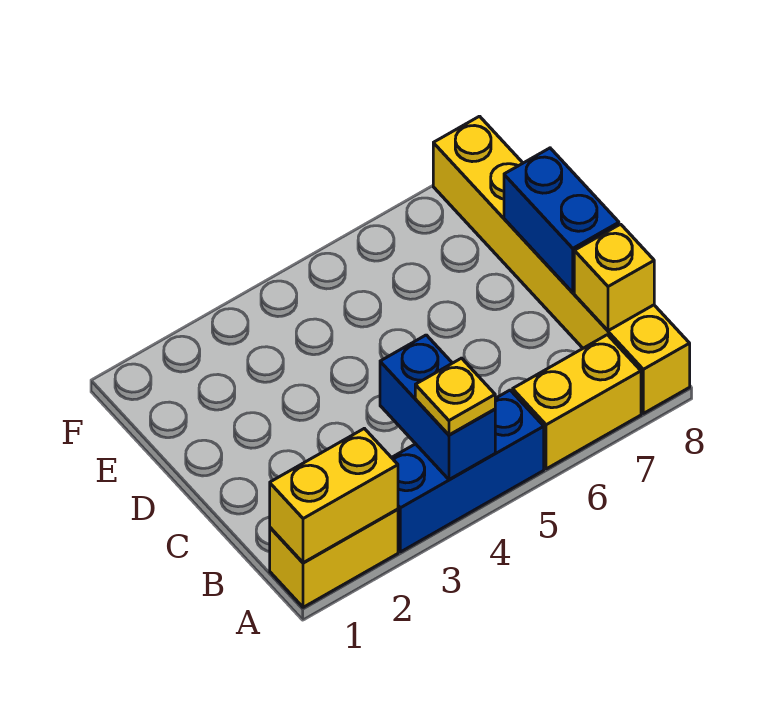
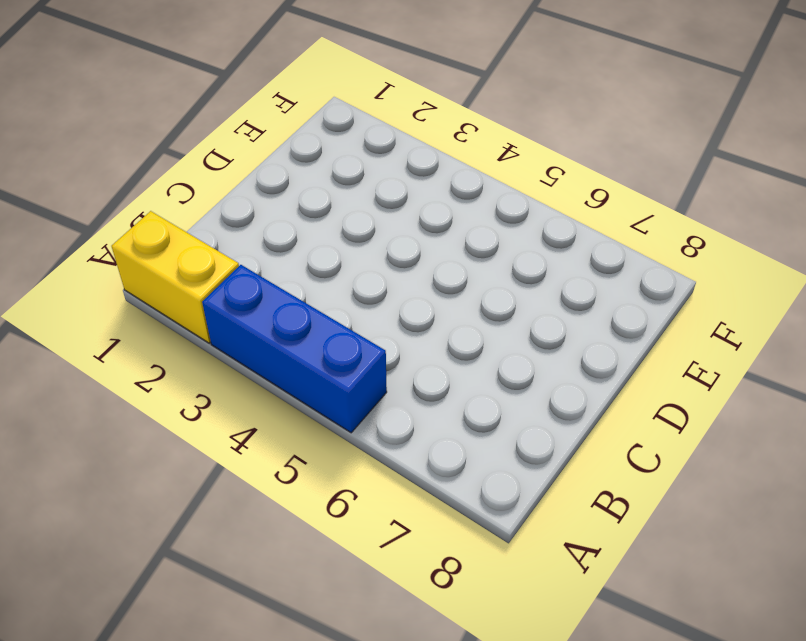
none -> yellow brick A6:A7 level 1
none -> yellow brick A8:F8 level 1

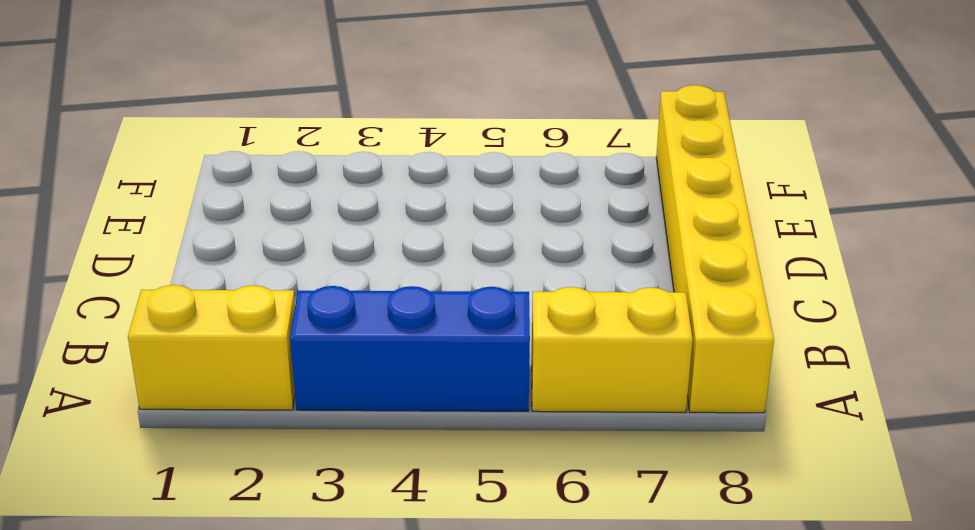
none -> yellow brick A1:A2 level 2
none -> blue brick A4:B4 level 2

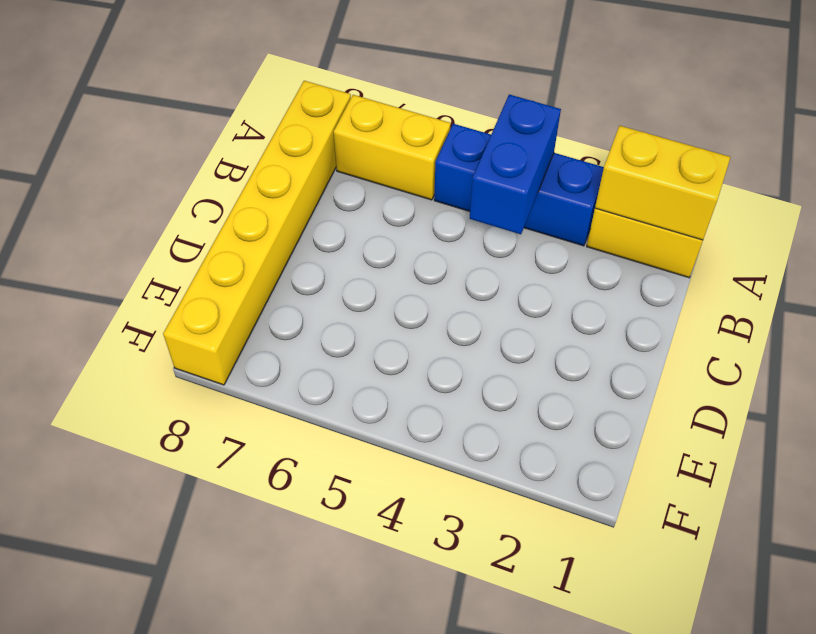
none -> yellow brick B8 level 2
none -> blue brick C8:D8 level 2

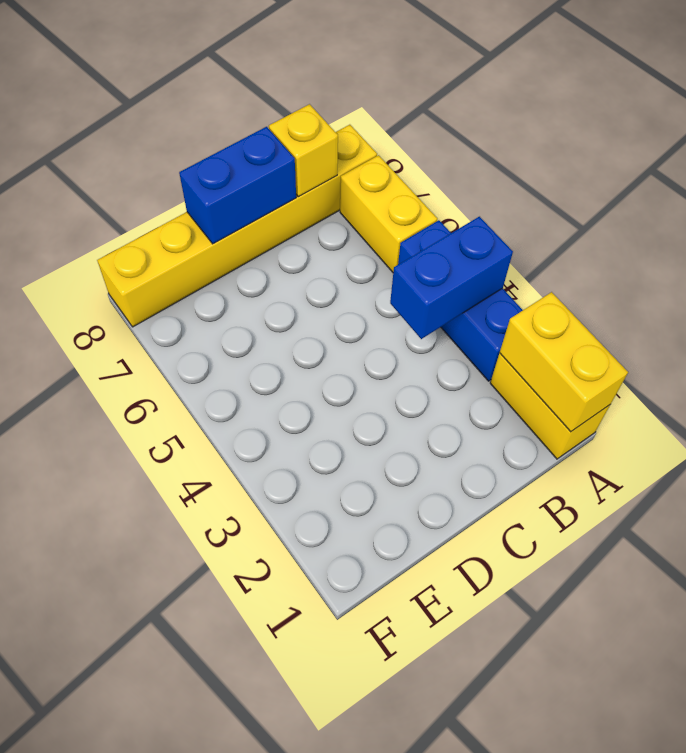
none -> yellow plate A4 level 3

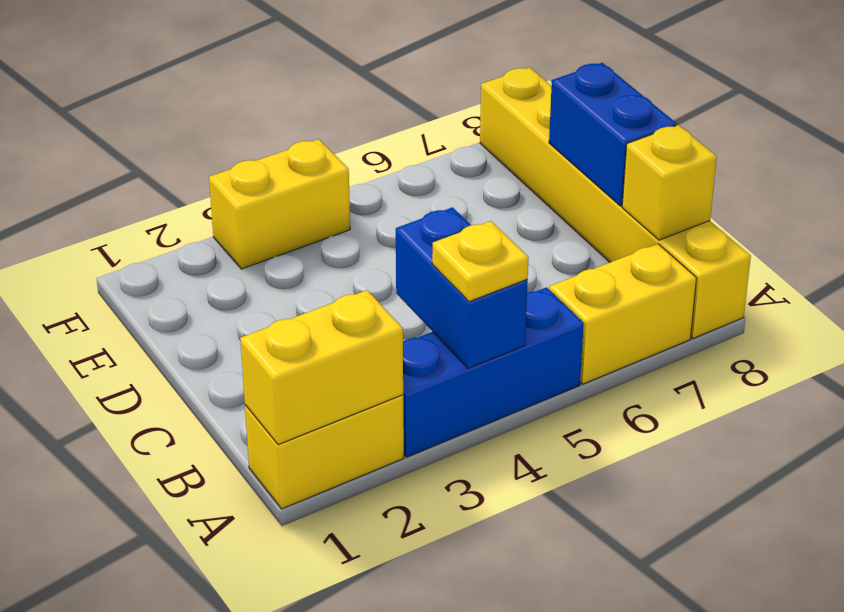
yellow brick F3:F4 level 1 -> none

